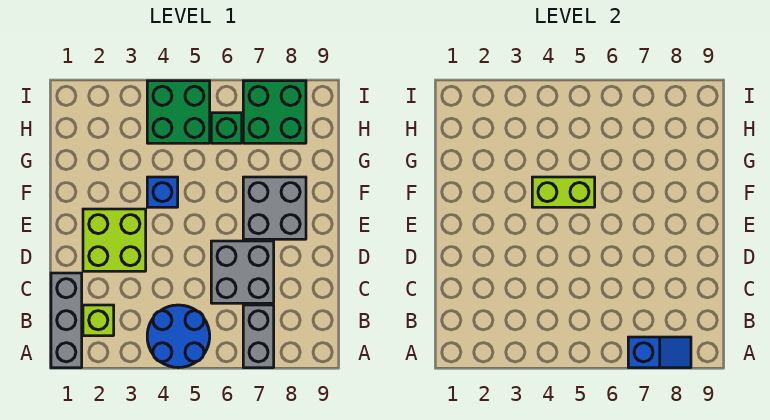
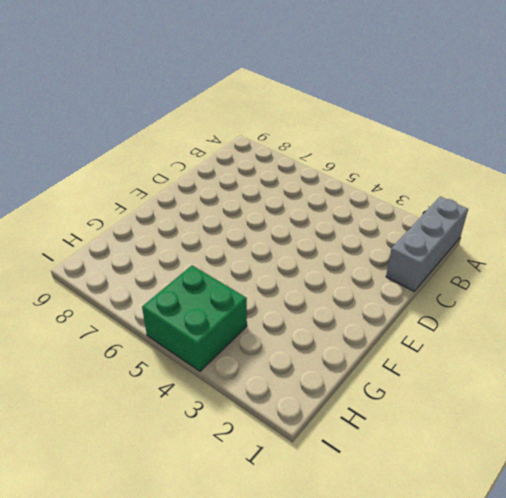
none -> blue round brick A4:B5 level 1
none -> grey brick A7:B7 level 1
none -> lime brick B2 level 1

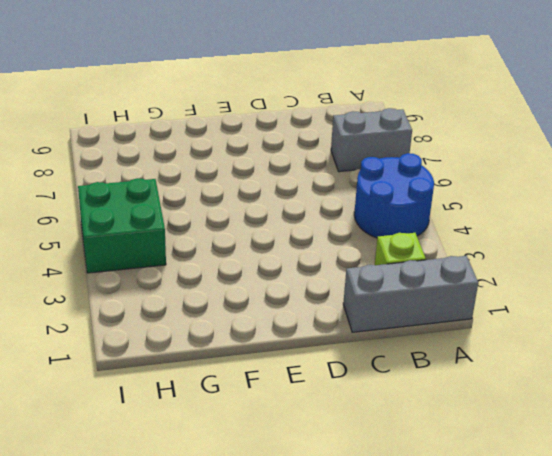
none -> grey brick C6:D7 level 1
none -> lime brick D2:E3 level 1
none -> grey brick E7:F8 level 1

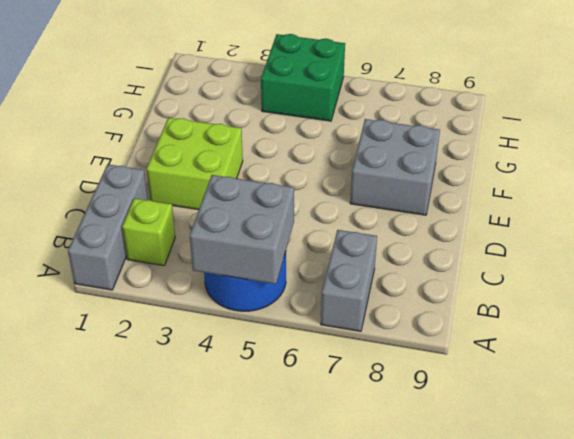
grey brick A4:B5 level 2 -> grey brick C6:D7 level 1
none -> blue brick F4 level 1
none -> green brick H6 level 1
none -> green brick H7:I8 level 1

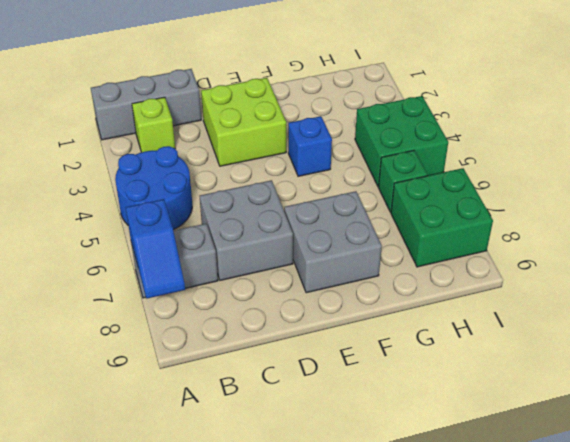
none -> lime brick F4:F5 level 2

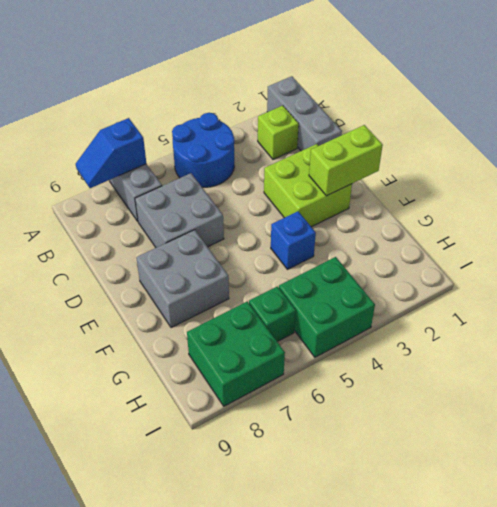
lime brick E1:E2 level 2 -> lime brick F4:F5 level 2

